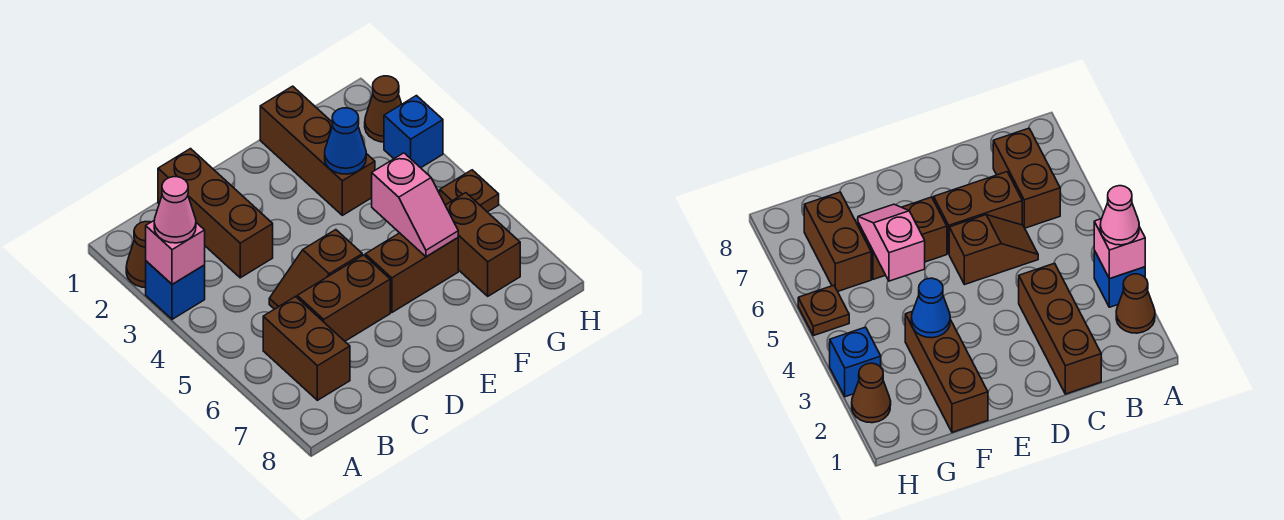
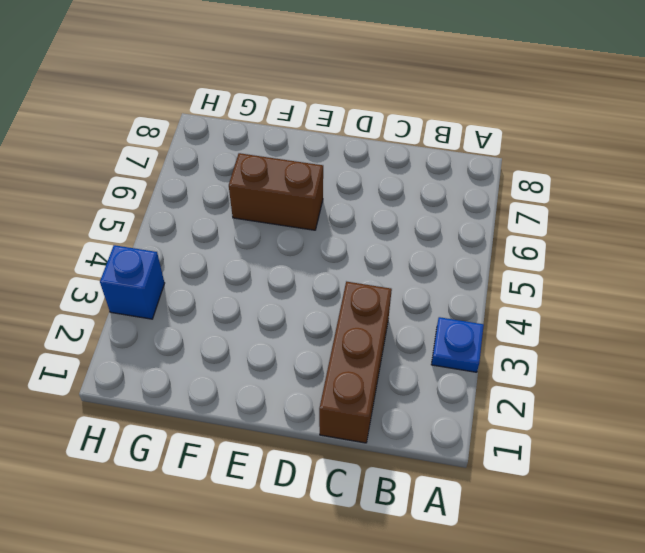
blue plate A3 level 1 -> blue brick A3 level 1
none -> brown cone A2 level 1
none -> brown brick B6:B7 level 1
none -> brown slope C5:D5 level 1 top D

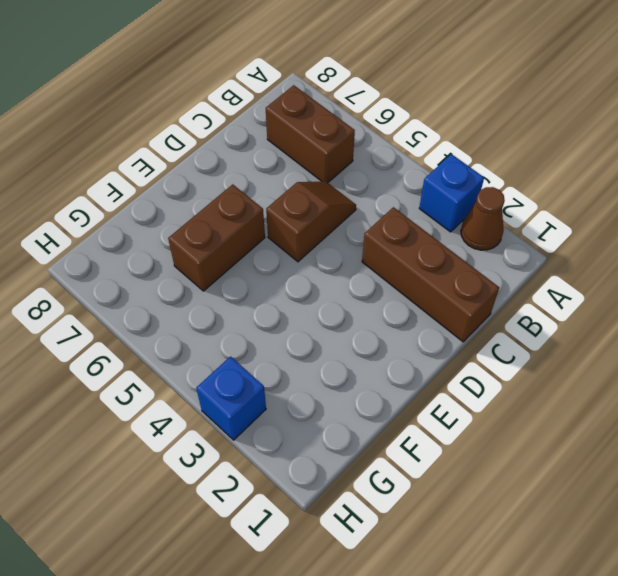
none -> brown brick C6:D6 level 1
none -> brown brick F1:F3 level 1
none -> brown brick G6:G7 level 1

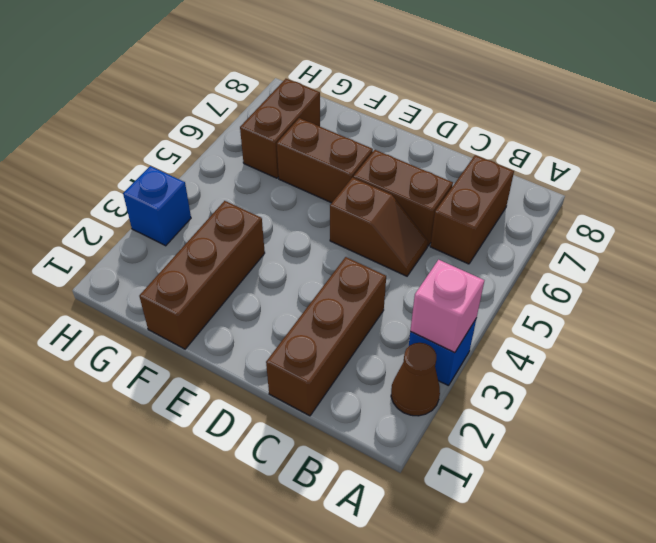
none -> brown cone H2 level 1
none -> brown plate H5 level 1
none -> blue cone F3 level 2

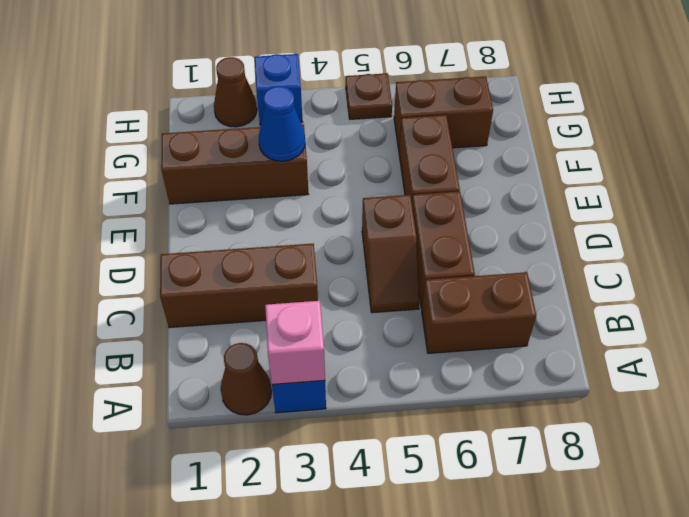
none -> pink slope F5:F6 level 2 top 5
none -> pink cone A3 level 3

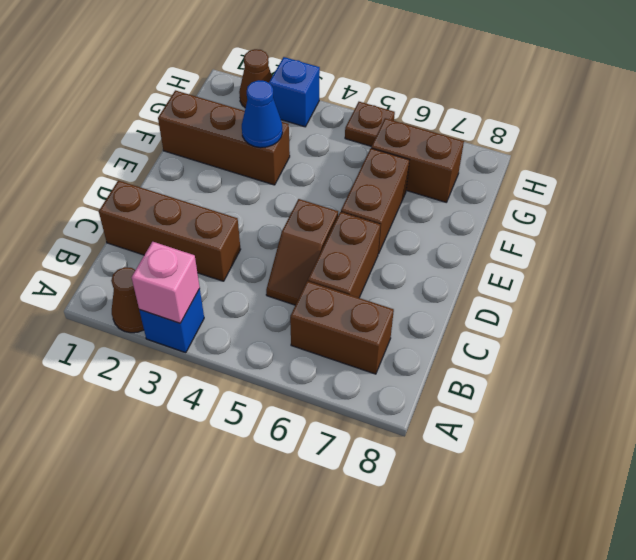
none -> pink slope F5:F6 level 2 top 5
none -> pink cone A3 level 3

